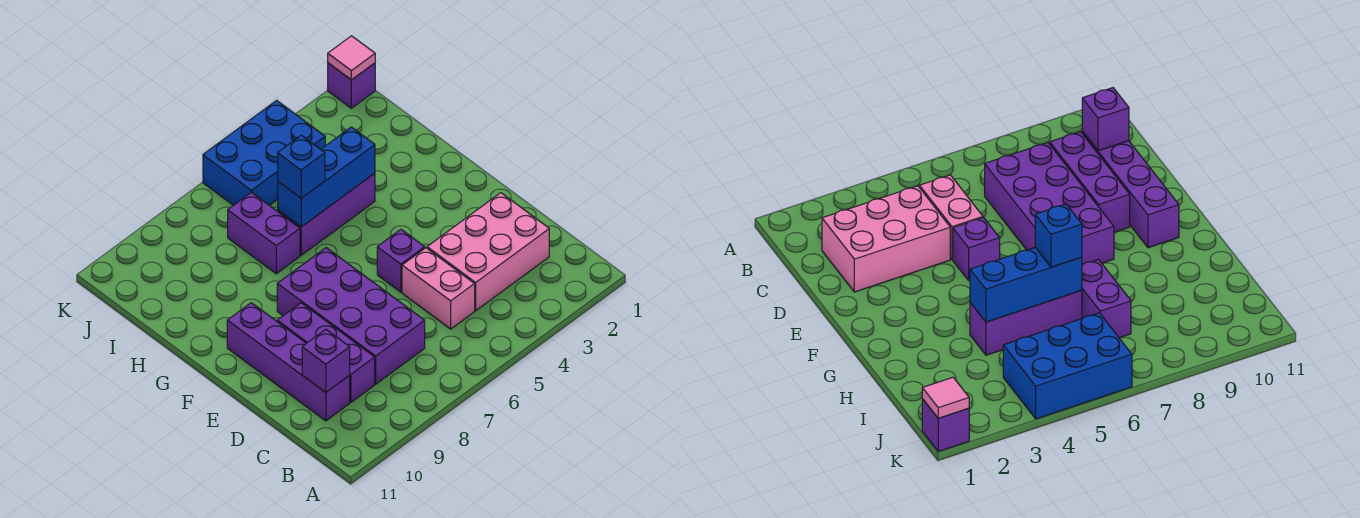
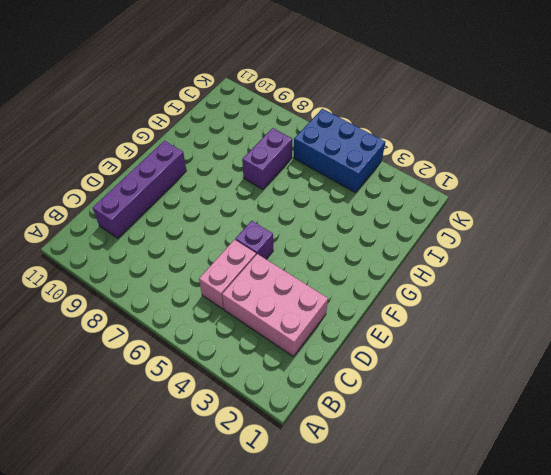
none -> purple brick C7:F8 level 1
none -> purple brick C9:E9 level 1
none -> purple brick H4:H6 level 1

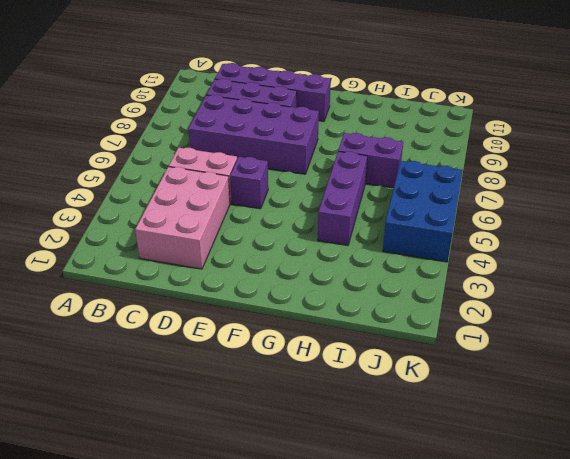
none -> purple brick K1 level 1
none -> purple brick C10 level 2
none -> blue brick H4:H6 level 2

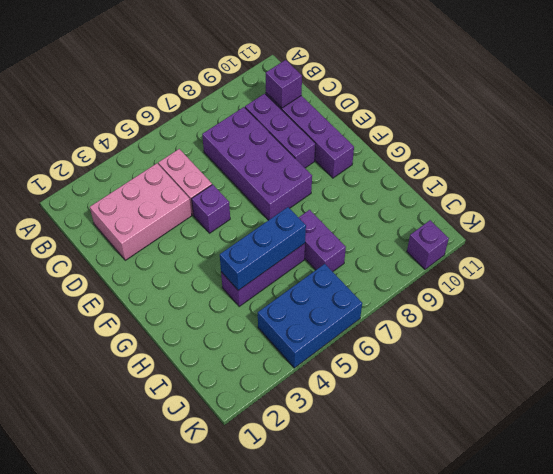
purple brick K10 level 1 -> purple brick K1 level 1
none -> pink tile K1 level 2
none -> blue brick H6 level 3

